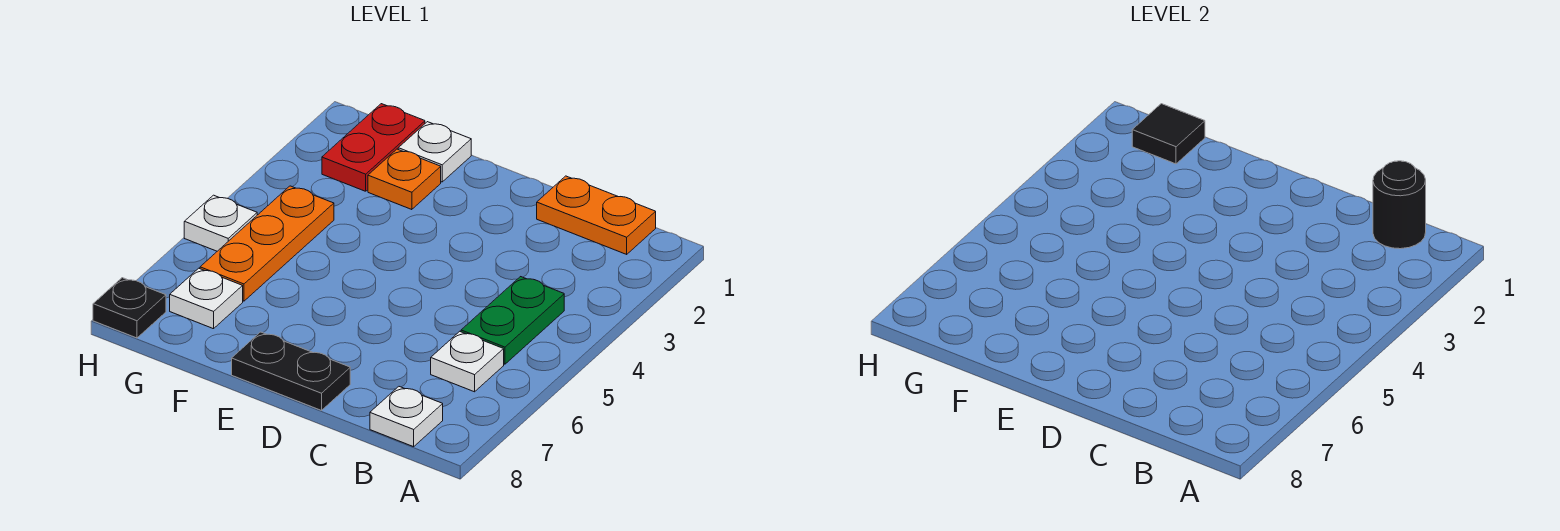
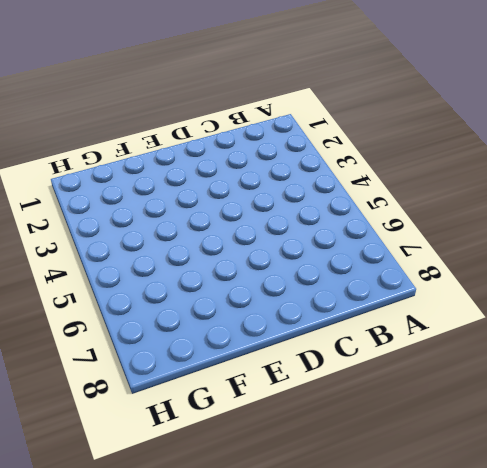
none -> orange plate B1:C1 level 1
none -> green plate B4:B5 level 1
none -> white plate B6 level 1

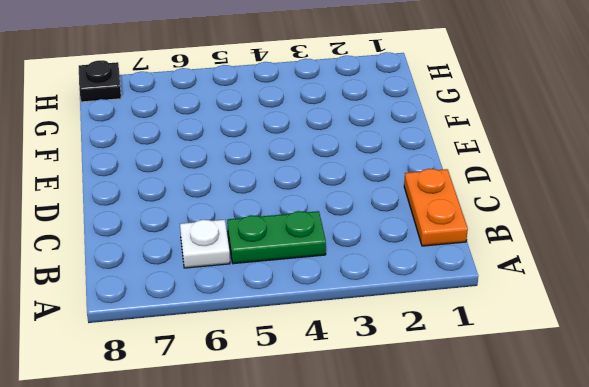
none -> white plate B8 level 1
none -> black plate D8:E8 level 1
none -> white plate F1 level 1

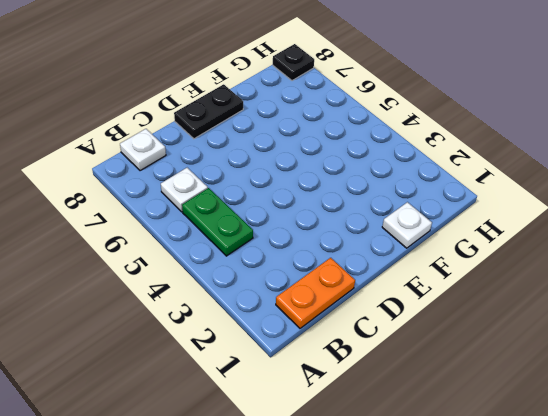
none -> orange plate F2 level 1
none -> red plate G1:G2 level 1
none -> orange plate G4:G6 level 1

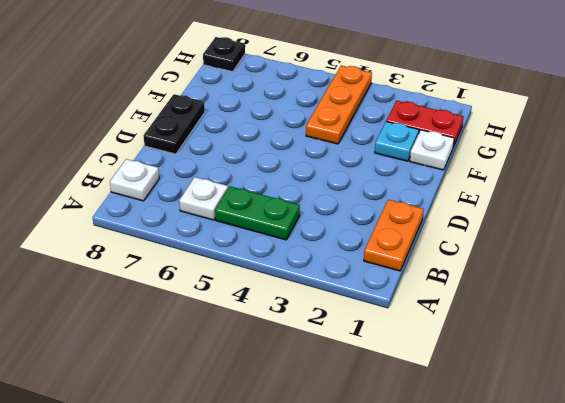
cyan plate F2 level 1 -> orange plate F2 level 1
orange plate F4:H4 level 1 -> orange plate G4:G6 level 1
none -> white plate G7 level 1
none -> white plate H5 level 1
none -> black round brick B1 level 2

